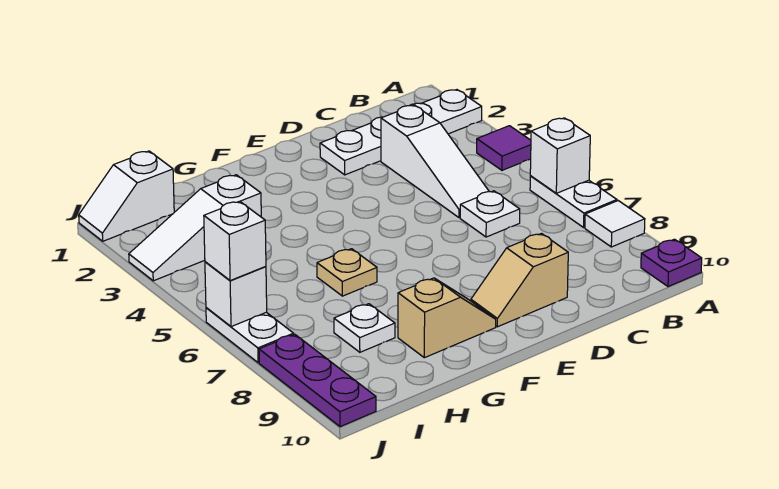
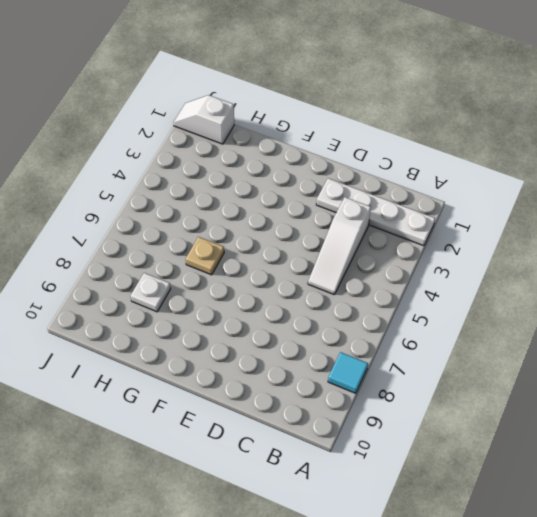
cyan tile A8 level 1 -> white tile A8 level 1
none -> purple tile A4 level 1
none -> white plate A6:A7 level 1
none -> purple plate A10 level 1

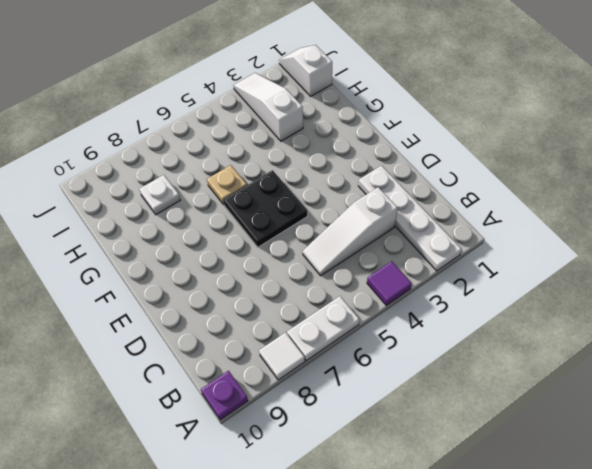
black plate E5:F6 level 1 -> none
none -> white plate C6 level 1
none -> tan slope D9:E9 level 1 top D
none -> tan slope F9:G9 level 1 top G

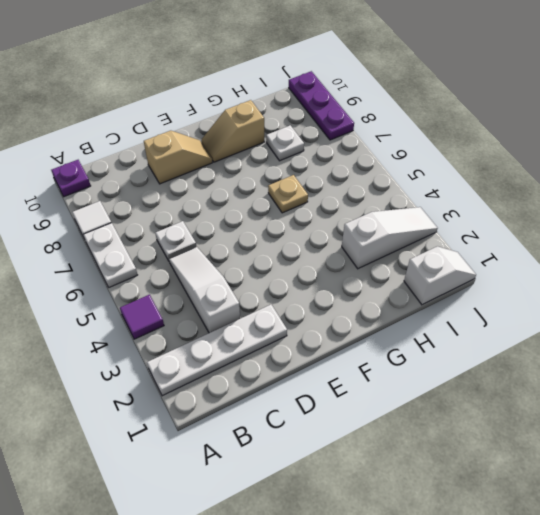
none -> white plate J6:J7 level 1
none -> white brick A6 level 2
none -> white brick J6 level 2

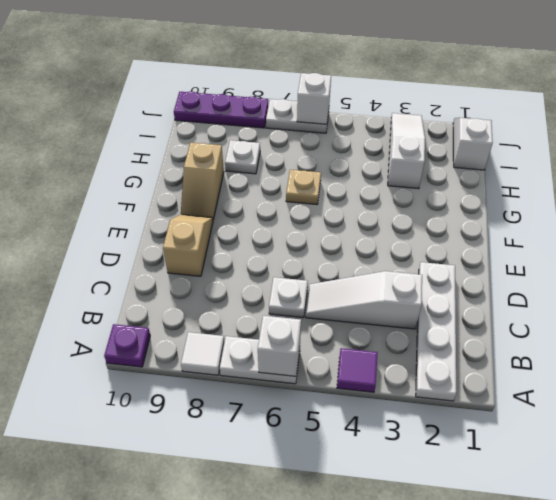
none -> white brick J6 level 3

